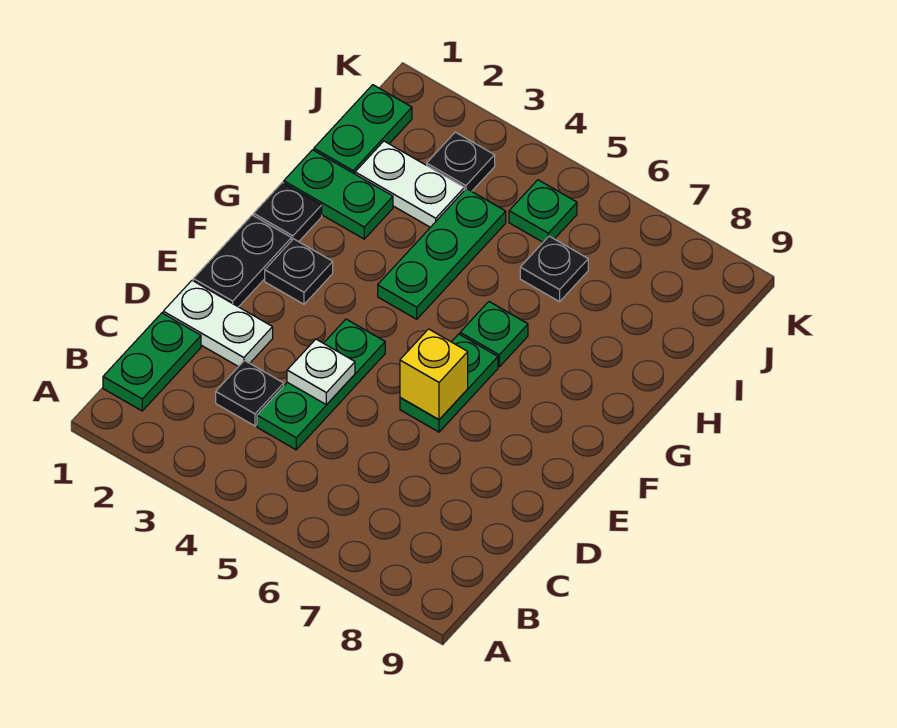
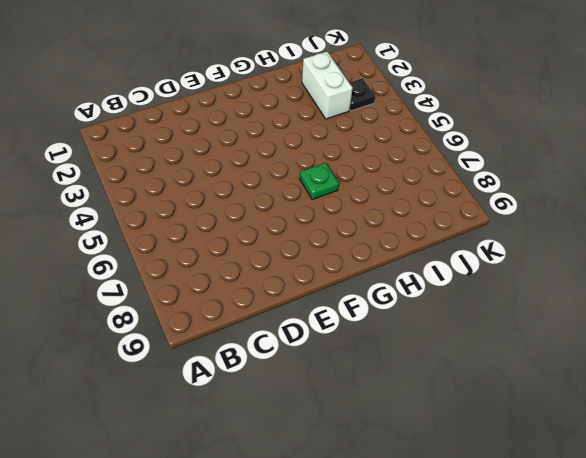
white brick I2:I3 level 1 -> white plate I2:I3 level 1
none -> green plate B1:C1 level 1
none -> black plate C3 level 1
none -> green plate C4:E4 level 1

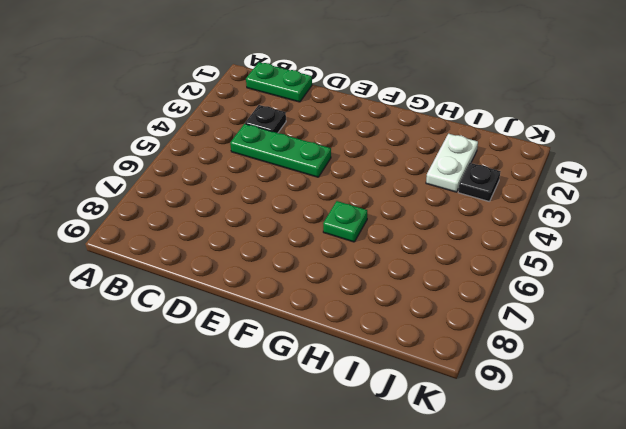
none -> white plate D1:D2 level 1
none -> black plate E1:F1 level 1
none -> green plate E6:F6 level 1

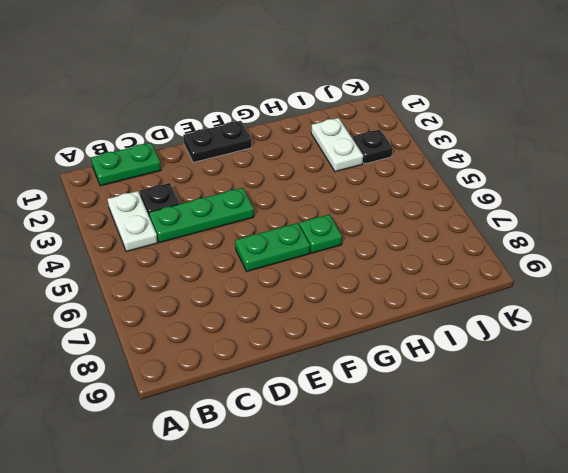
white plate B3:B4 level 1 -> white plate D1:D2 level 1
none -> black plate F2 level 1
none -> black plate G1 level 1
none -> green plate G4:I4 level 1

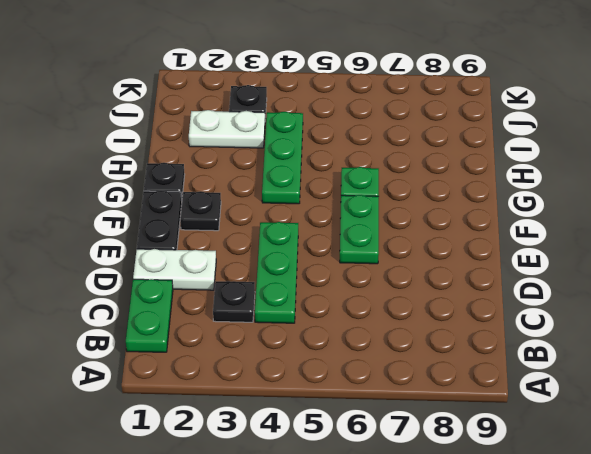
none -> green plate H1:H2 level 1
none -> green plate I1:J1 level 1
none -> black plate I6 level 1

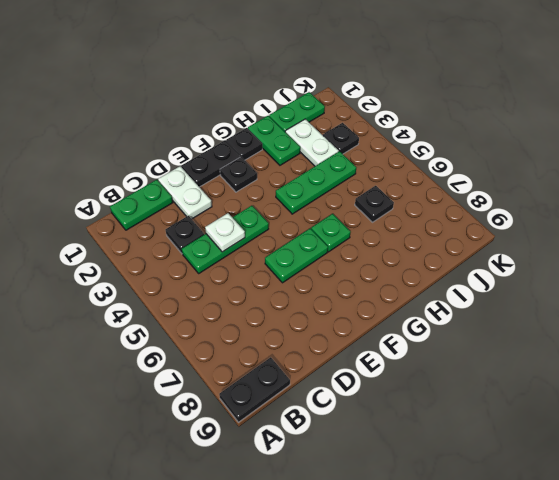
black plate A9:B9 level 1 -> none
none -> green plate J5 level 1
none -> yellow brick E6 level 2

